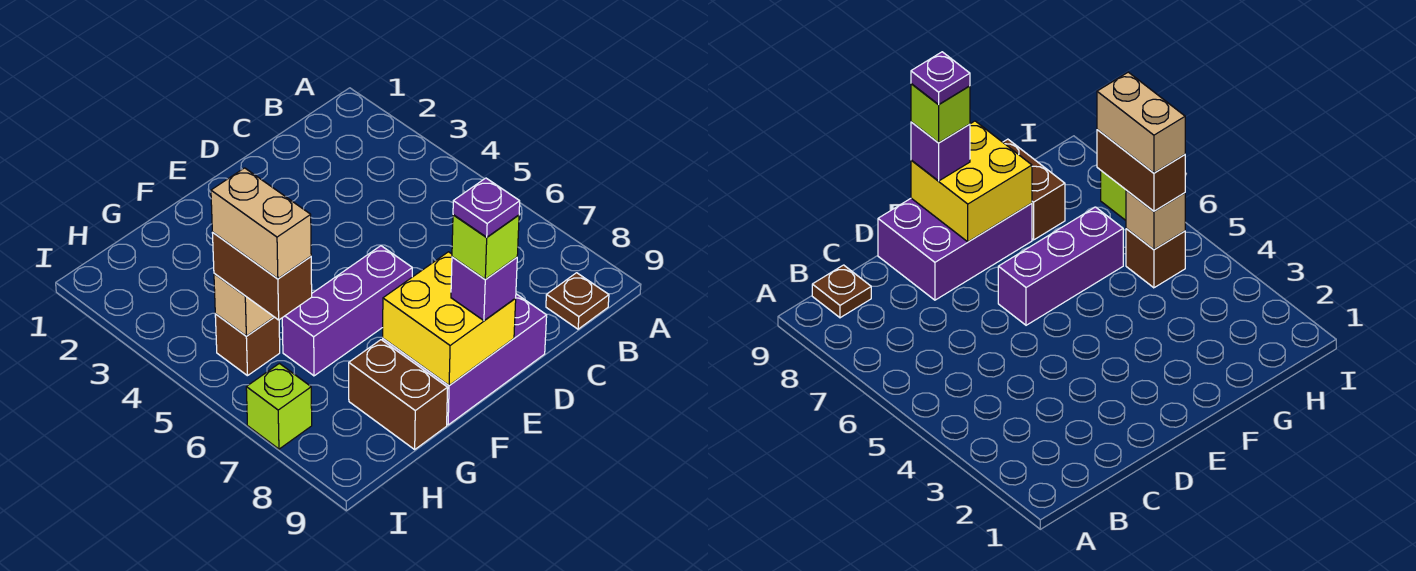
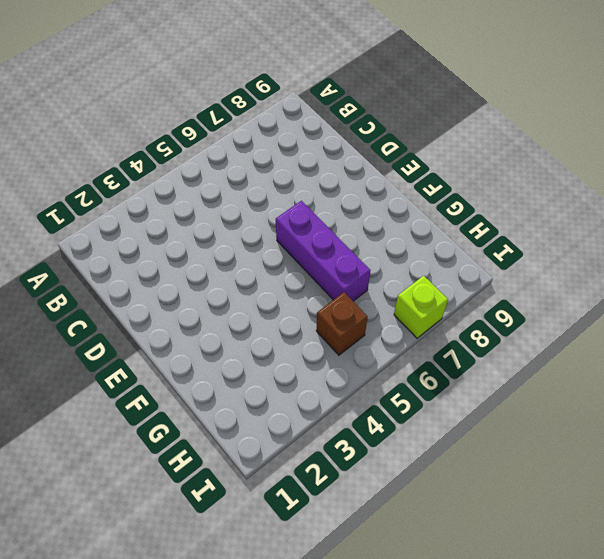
none -> brown plate B9 level 1
none -> purple brick D8:F9 level 1
none -> brown brick G8:G9 level 1

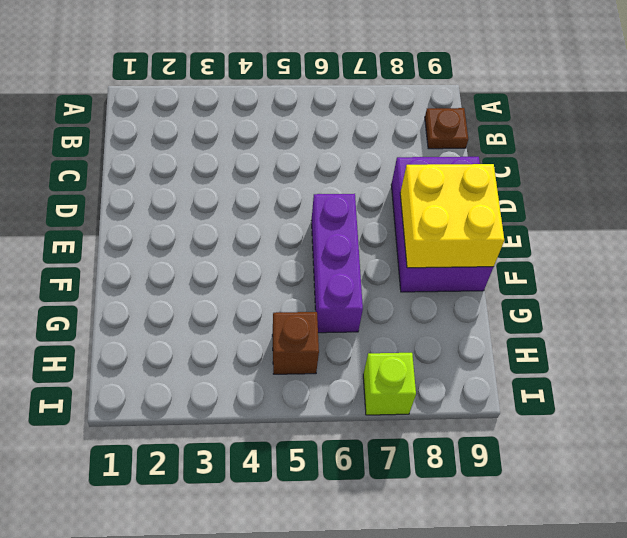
none -> brown brick G8:G9 level 1
none -> tan brick H5 level 2
none -> purple brick E9 level 3

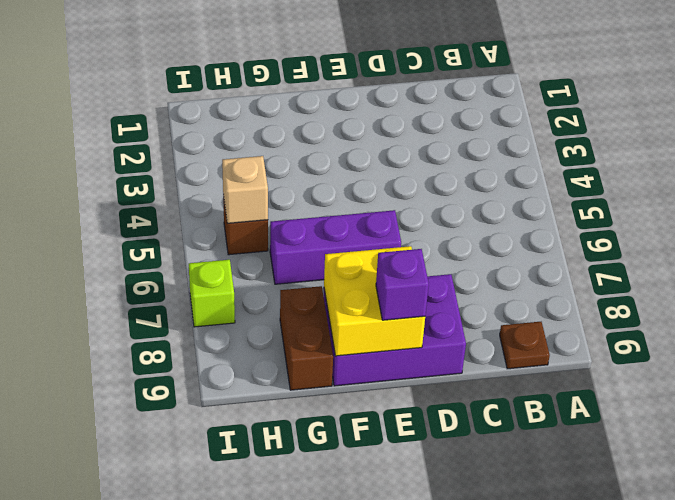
none -> brown brick H5:H6 level 3
none -> lime brick E9 level 4
none -> tan brick H5:H6 level 4

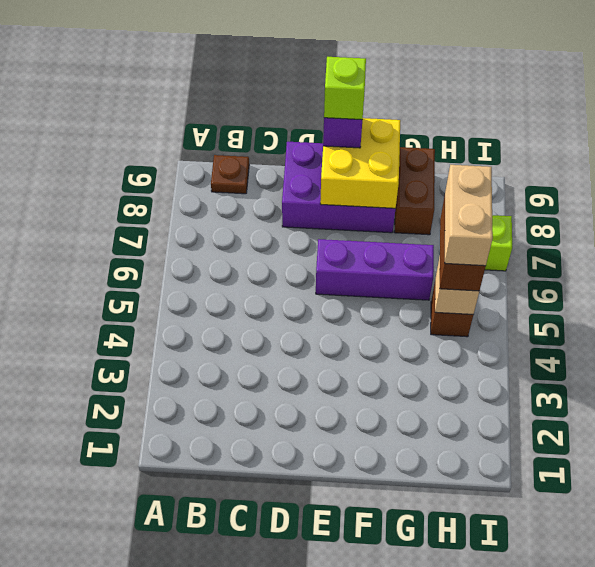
none -> purple plate E9 level 5

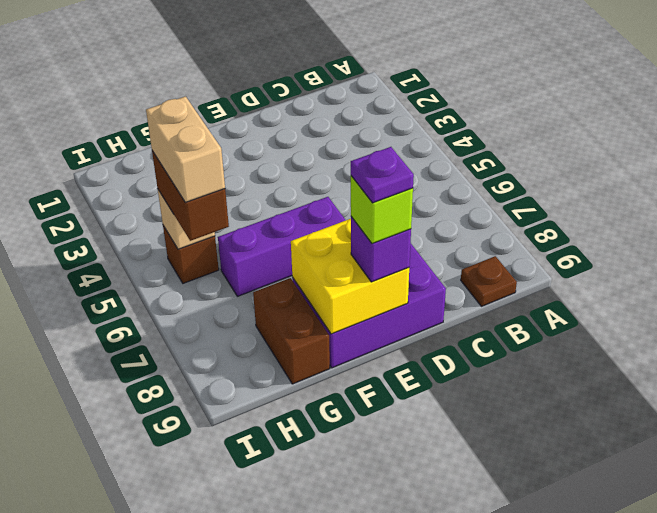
none -> lime brick I7 level 1

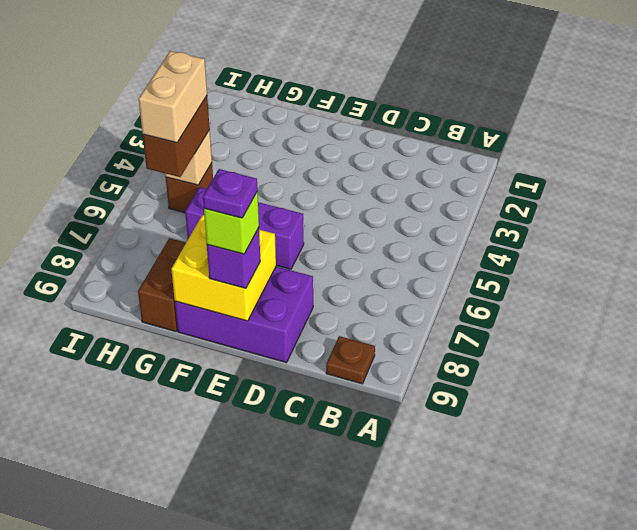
none -> lime brick I7 level 1

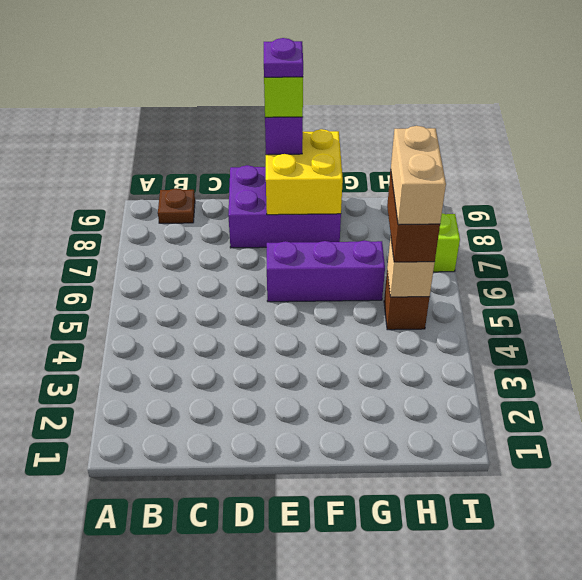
none -> brown brick G8:G9 level 1

